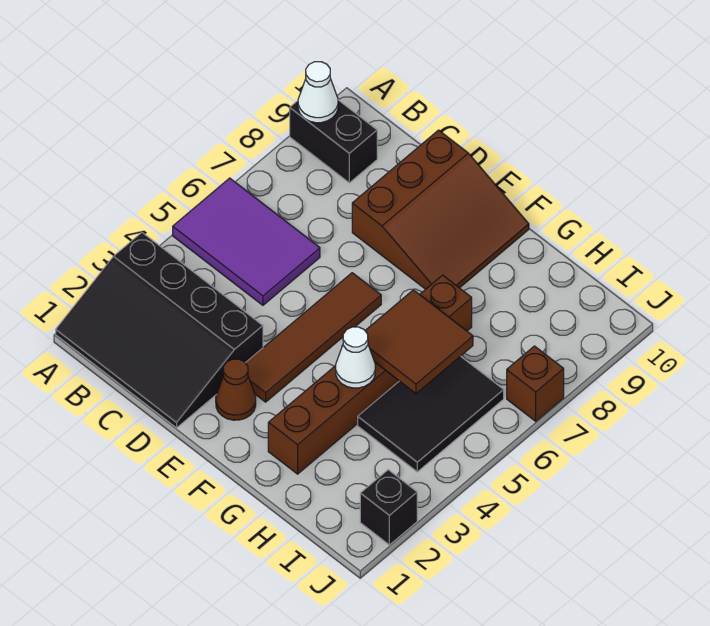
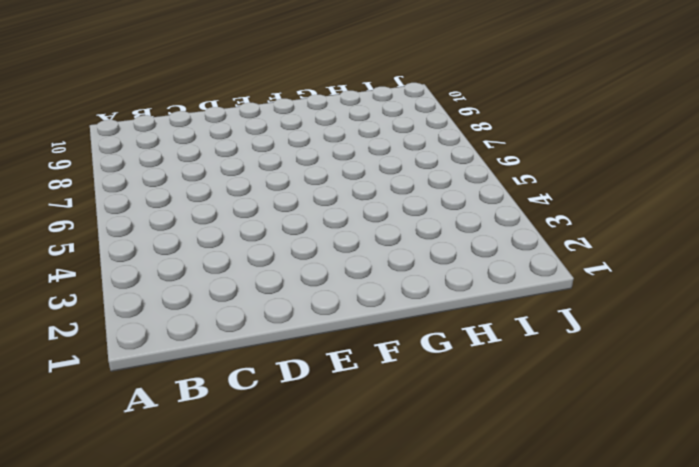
none -> black slope A1:D3 level 1 top 3
none -> purple tile A5:C6 level 1
none -> black brick A9:B9 level 1

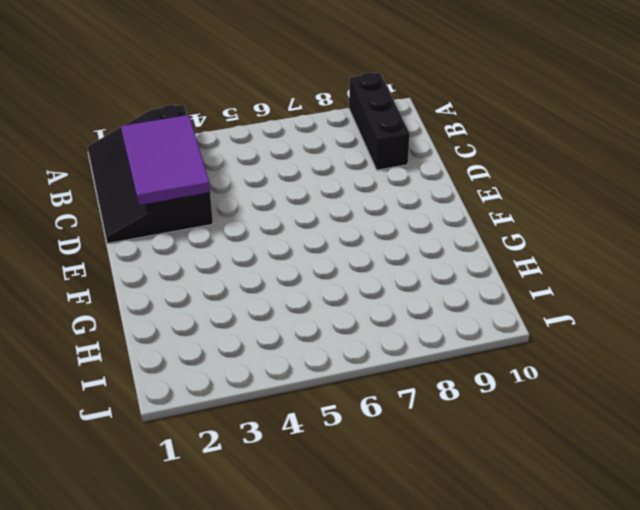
black brick A9:C9 level 1 -> black brick A9:B9 level 1
purple tile B2:D3 level 2 -> purple tile A5:C6 level 1
none -> brown slope D8:F10 level 1 top D
none -> brown cone E2 level 1
none -> brown tile E3:E6 level 1

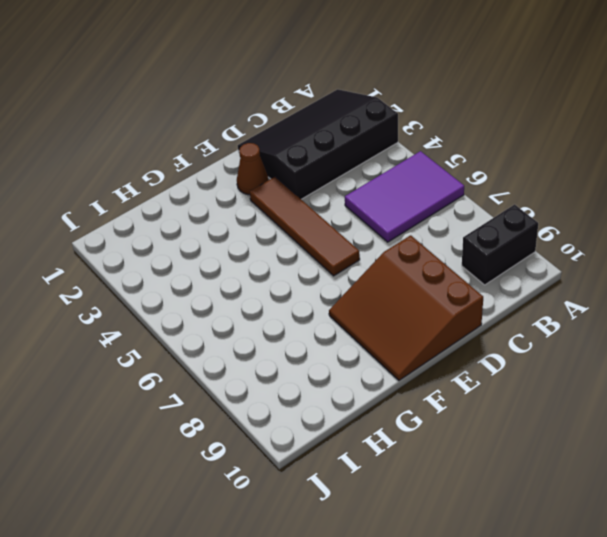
none -> brown brick G2:G7 level 1
none -> black tile H4:I6 level 1
none -> black brick J2 level 1

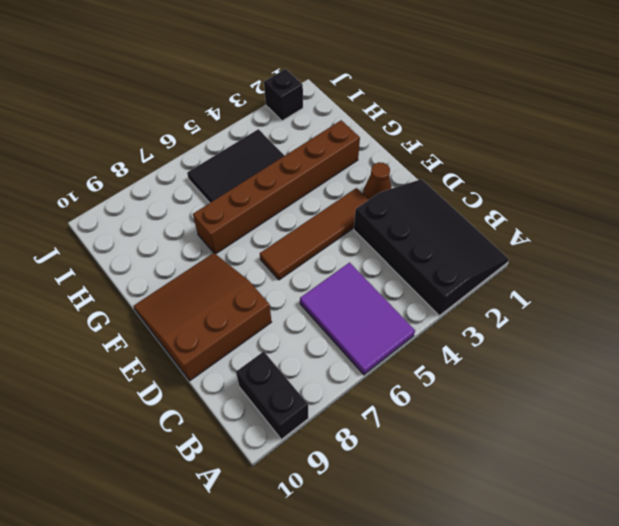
none -> brown brick J7 level 1
none -> white cone A9 level 2
none -> white cone G4 level 2

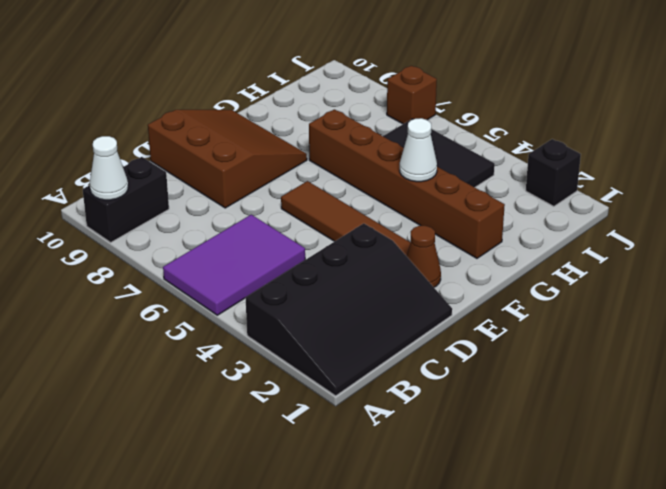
none -> brown tile G5:H6 level 2

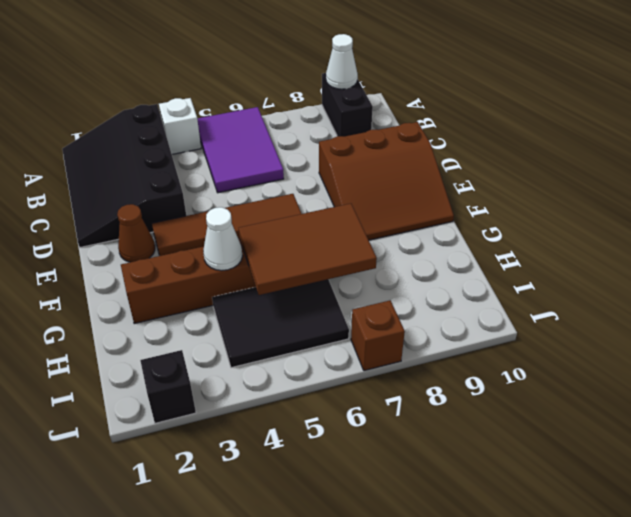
white brick A4 level 1 -> none
brown tile G5:H7 level 2 -> brown tile G5:H6 level 2

